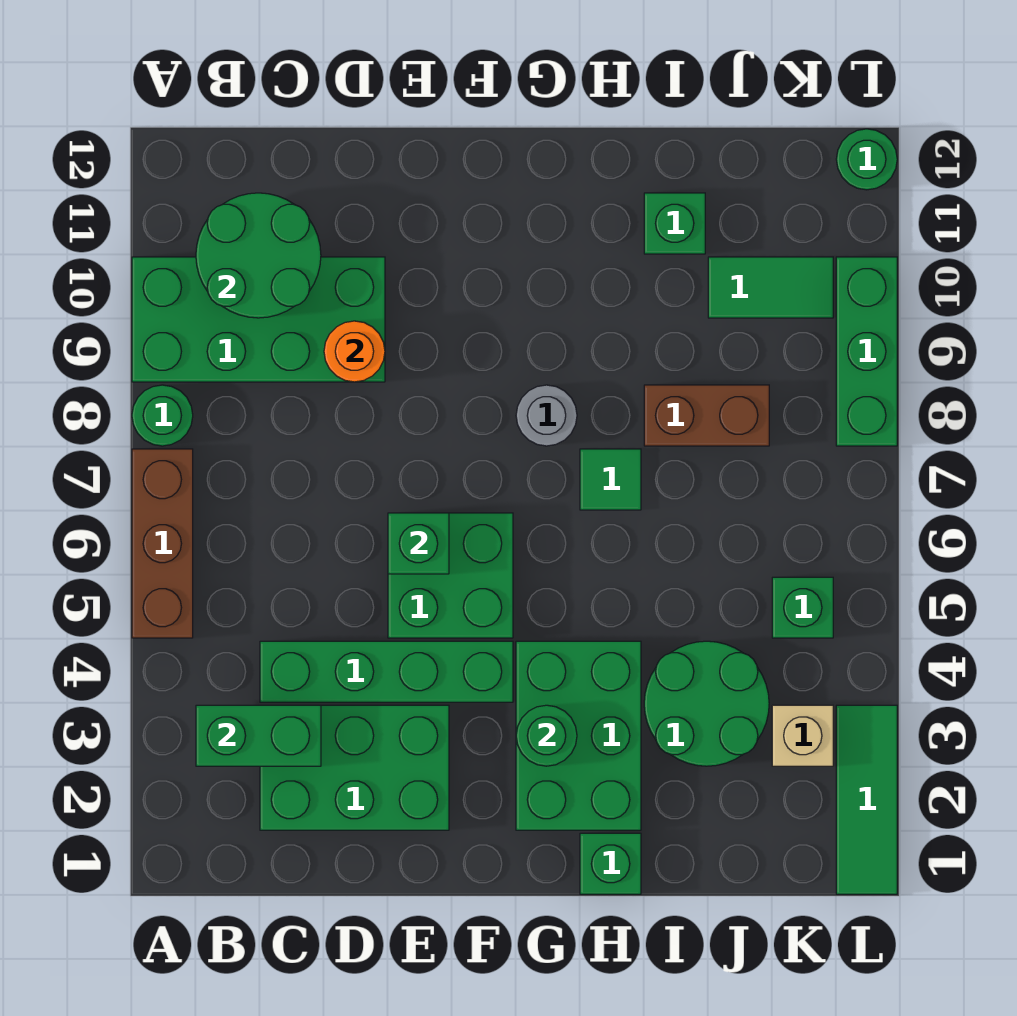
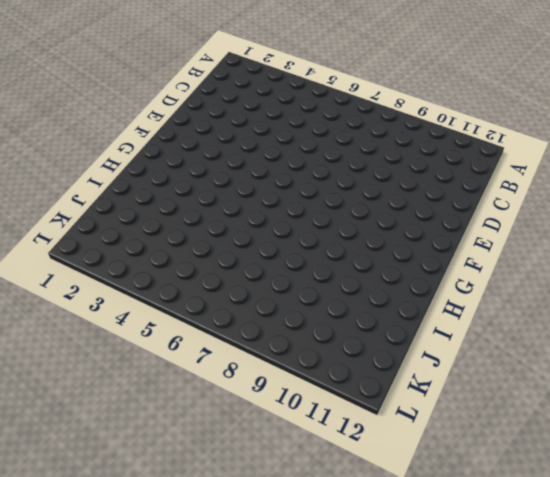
none -> brown brick A5:A7 level 1
none -> green round brick A8 level 1
none -> green brick A9:D10 level 1

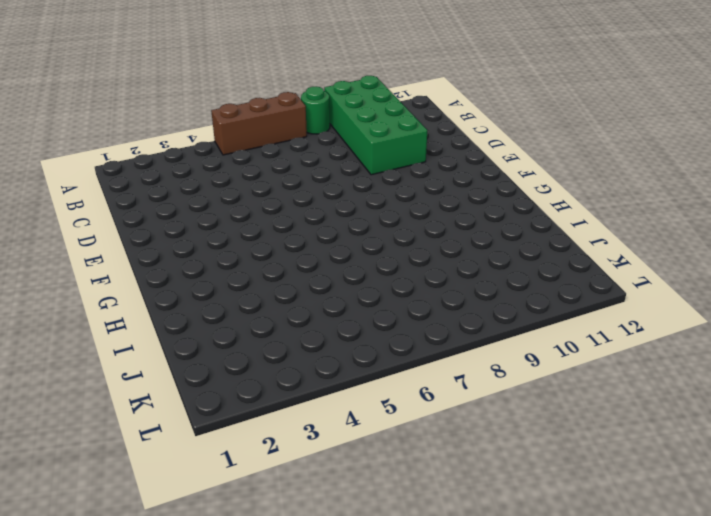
none -> green brick C2:E3 level 1
none -> green brick C4:F4 level 1
none -> green brick E5:F6 level 1

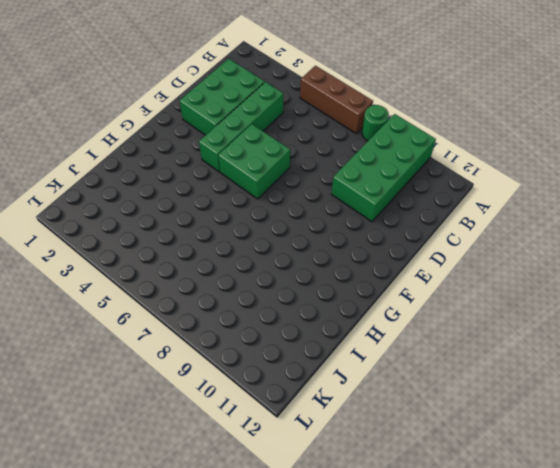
none -> green brick G2:H4 level 1
none -> grey round brick G8 level 1
none -> green brick H1 level 1

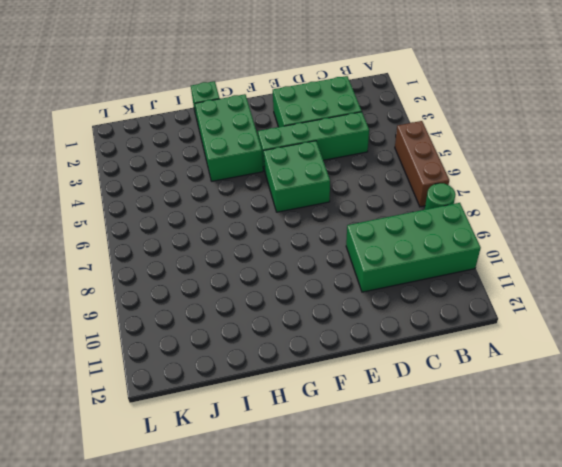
none -> grey round brick G8 level 1
none -> green tile H7 level 1
none -> green round brick I3:J4 level 1

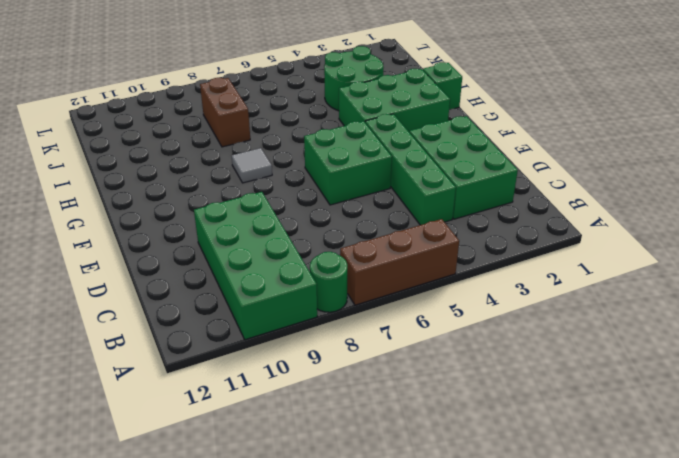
grey tile G8 level 1 -> grey round brick G8 level 1
none -> green tile H7 level 1
none -> green brick I11 level 1
none -> green tile J10:K10 level 1

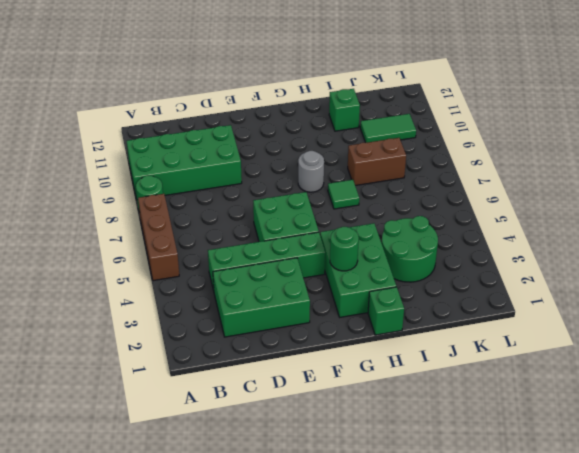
none -> tan brick K3 level 1
none -> green brick K5 level 1
none -> green tile L1:L3 level 1

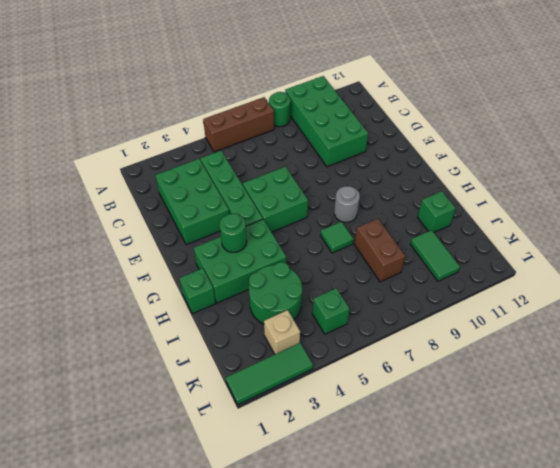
none -> green brick L8:L10 level 1
none -> green round brick L12 level 1
none -> green brick B3:C3 level 2

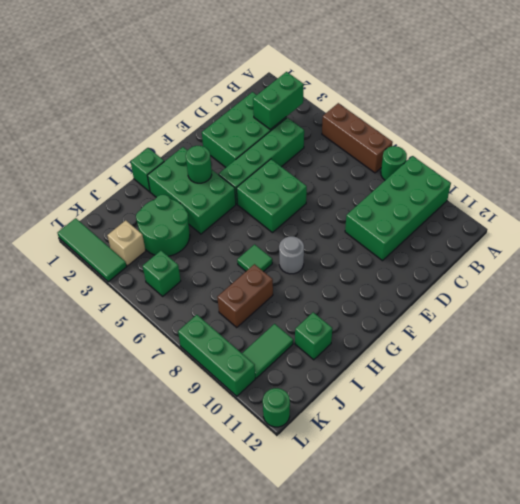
none -> green round brick B10:C11 level 2
none -> orange round brick D9 level 2
none -> green brick E6 level 2

